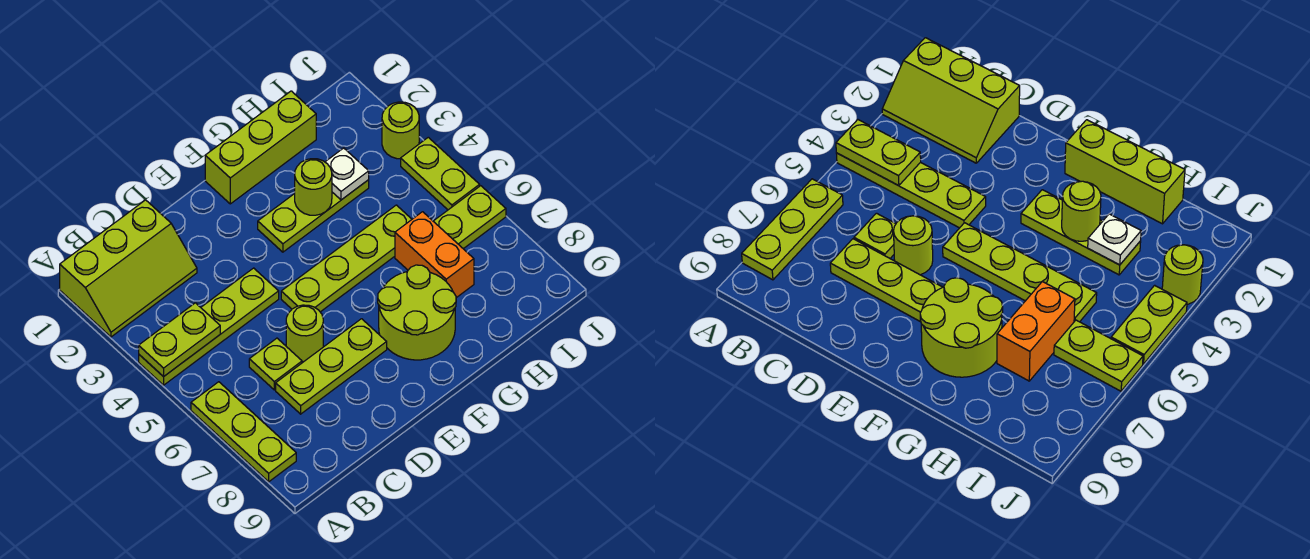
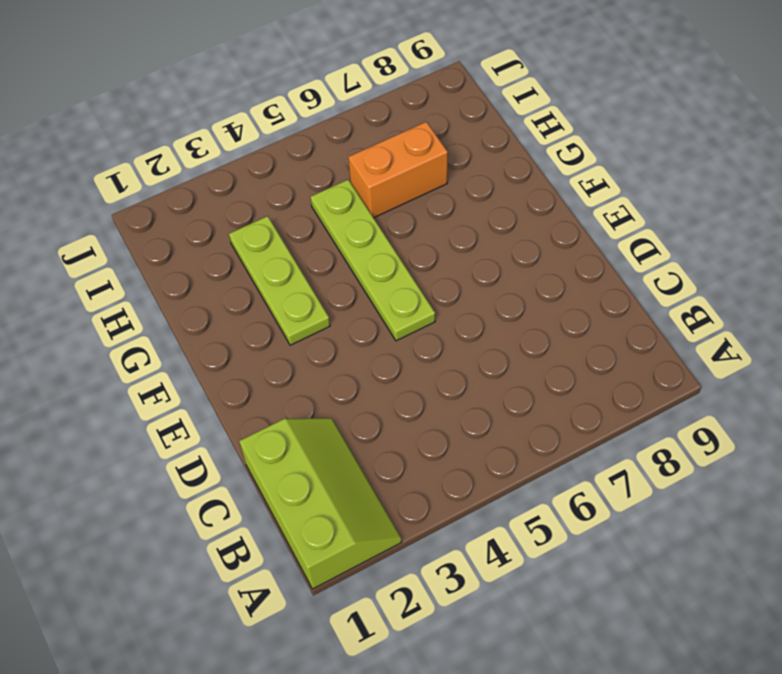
none -> lime plate A4:D4 level 1
none -> lime plate A6:A8 level 1
none -> lime plate C6 level 1

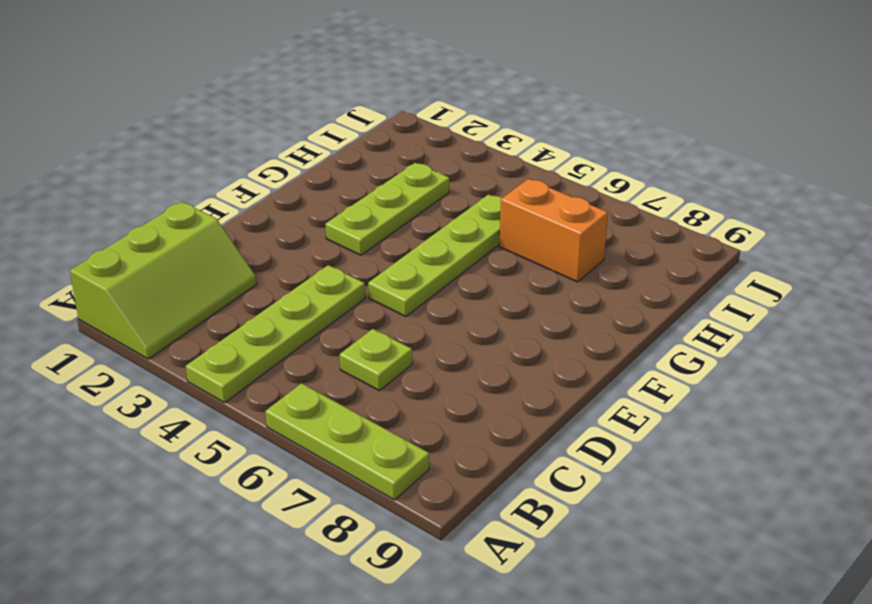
none -> lime plate C7:E7 level 1
none -> lime round brick D6 level 1
none -> lime brick F1:H1 level 1

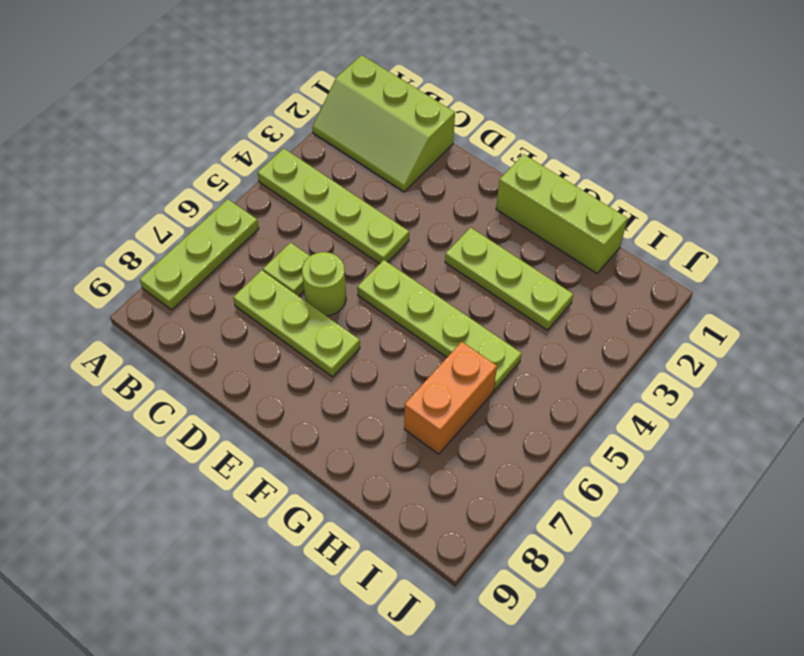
none -> lime round brick F7:G8 level 1
none -> lime plate I6:J6 level 1
none -> lime round brick J3 level 1

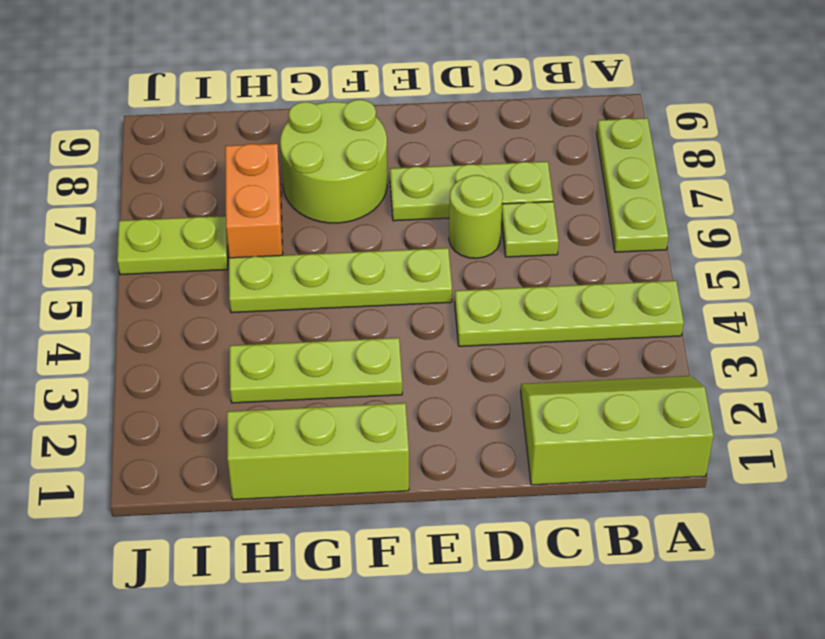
none -> lime round brick J3 level 1
none -> lime plate J4:J5 level 1
none -> lime plate A4:B4 level 2

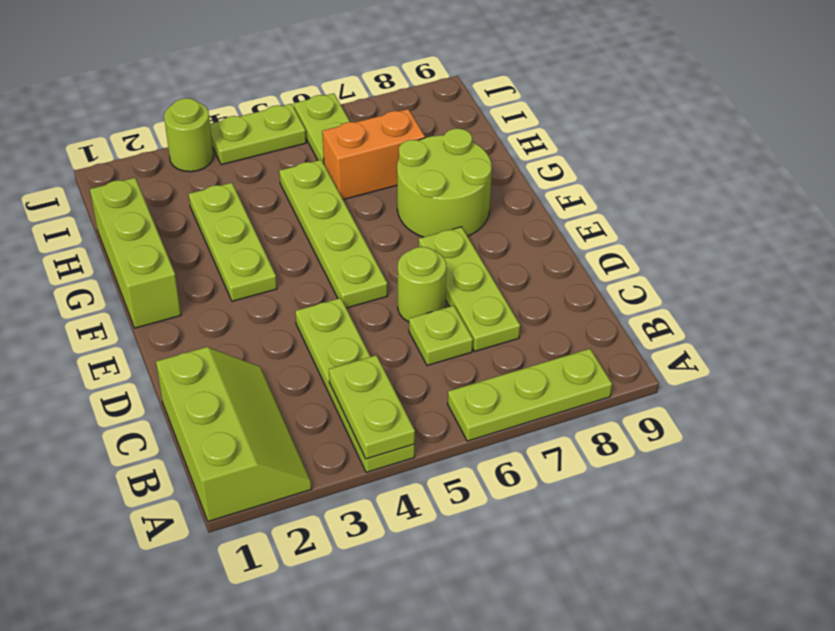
none -> lime round brick G3 level 2
none -> white plate H3 level 2

